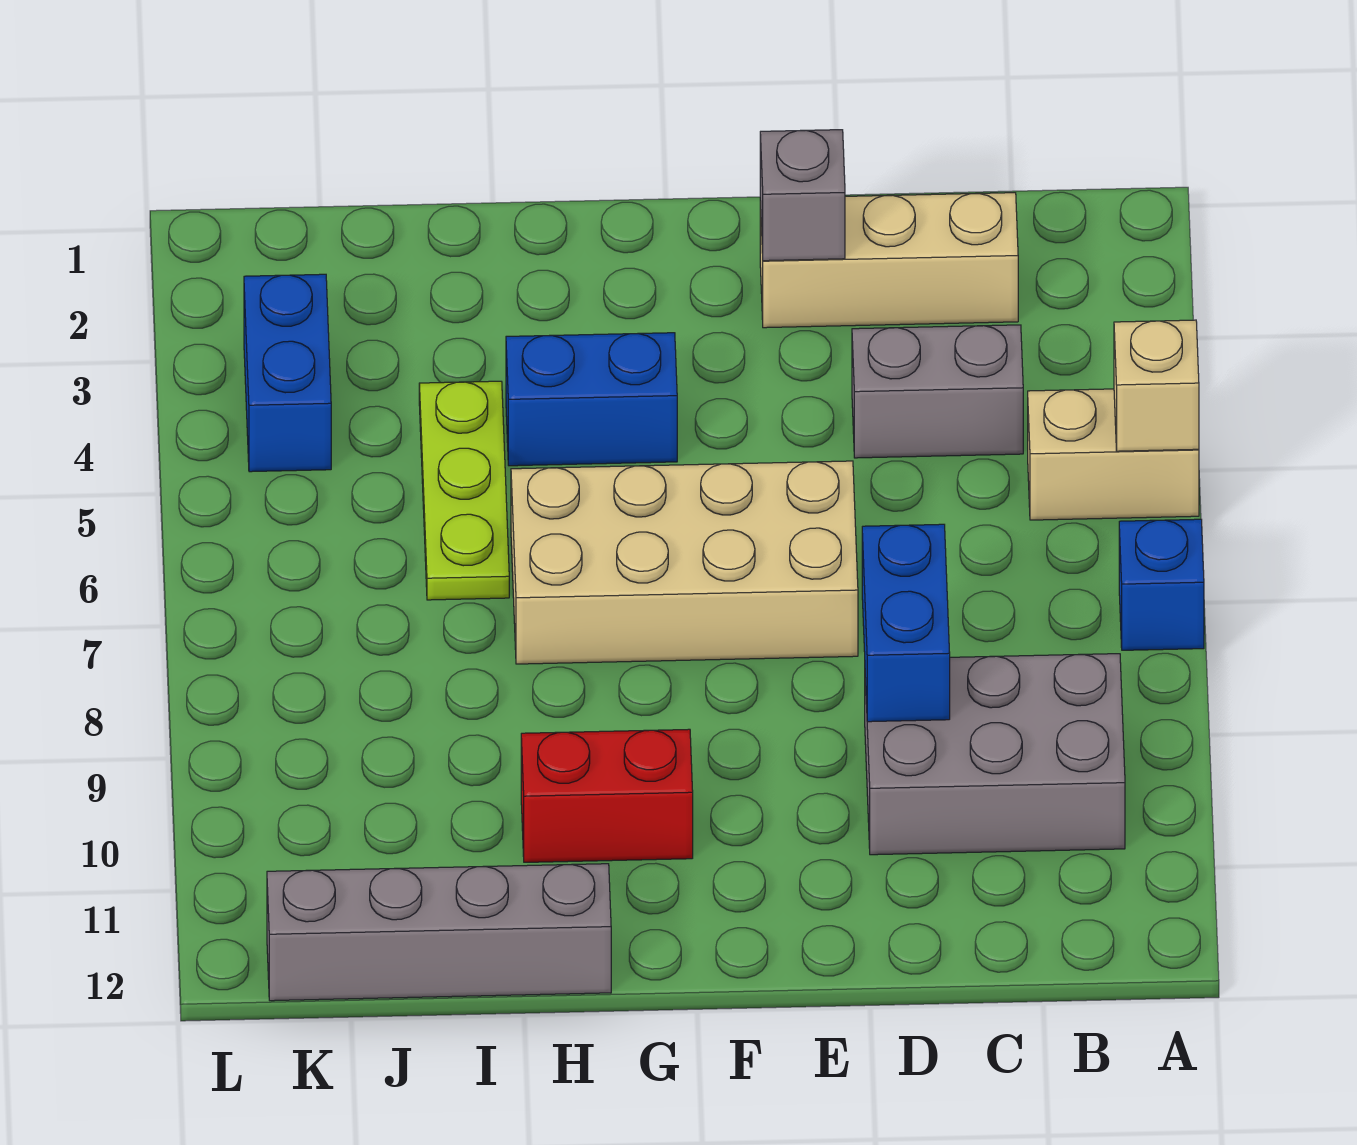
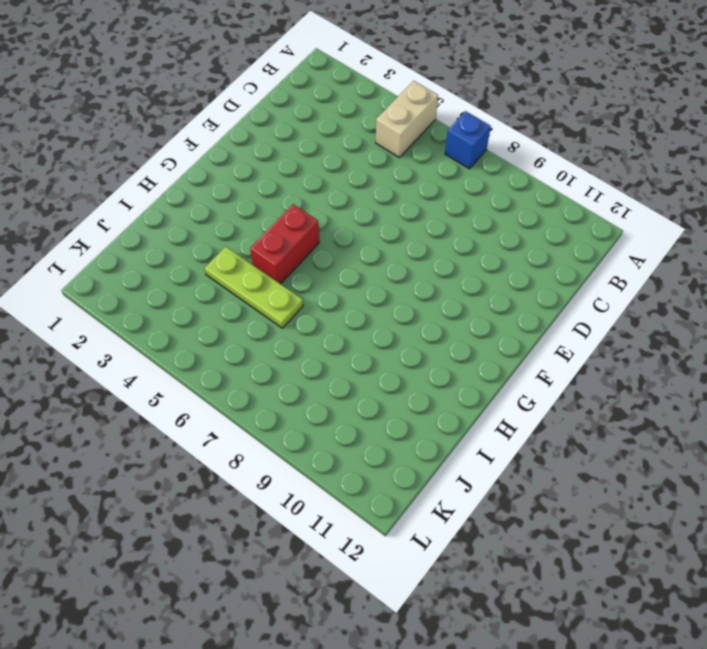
red brick G5:H5 level 1 -> red brick G10:H10 level 1
none -> grey brick B9:D10 level 1
none -> tan brick C2:E2 level 1
none -> grey brick C4:D4 level 1

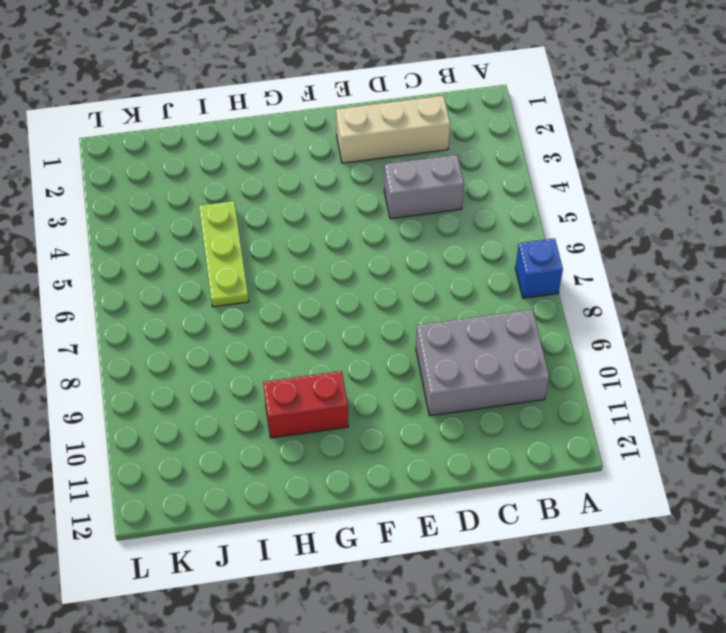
none -> tan brick A5:B5 level 1
none -> tan brick E6:H7 level 1
none -> blue brick G4:H4 level 1

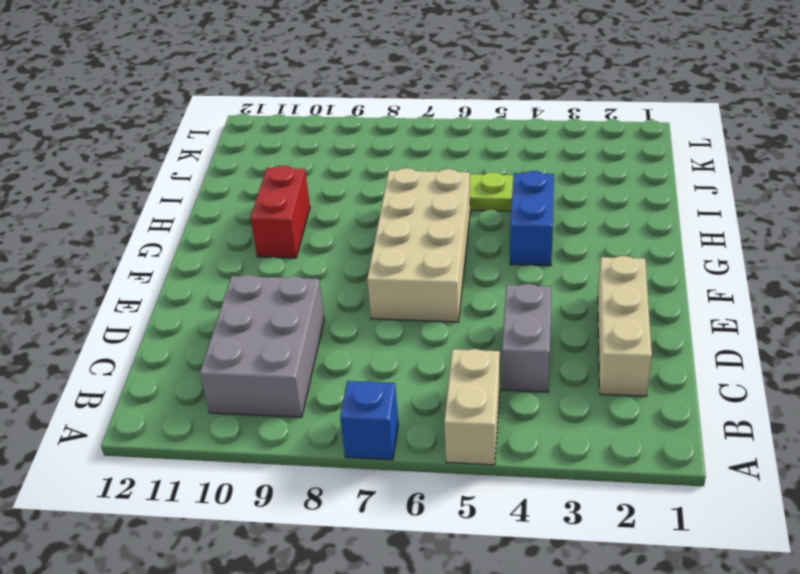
none -> grey brick H12:K12 level 1
none -> blue brick K3:K4 level 1
none -> tan brick A5 level 2

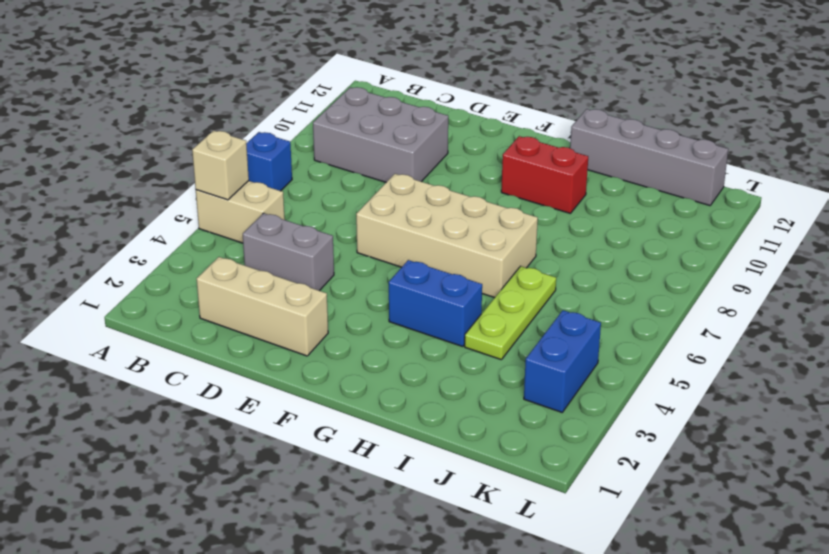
none -> blue brick D8:D9 level 2
none -> grey brick E2 level 2

